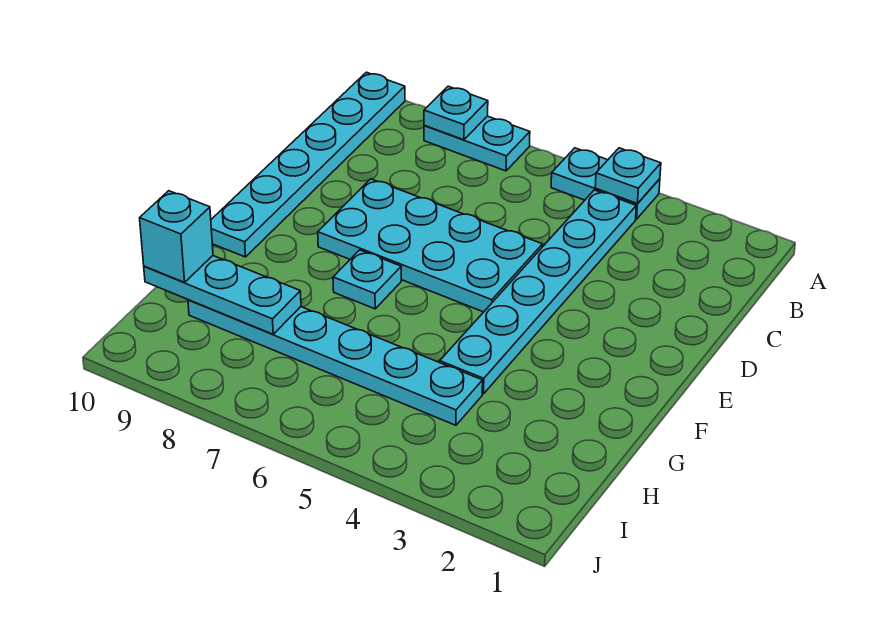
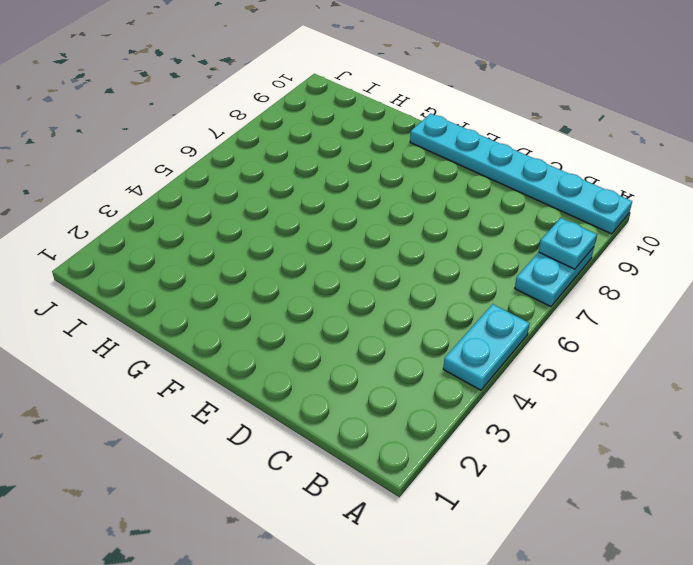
none -> cyan plate B4:G4 level 1
none -> cyan plate D5:E8 level 1

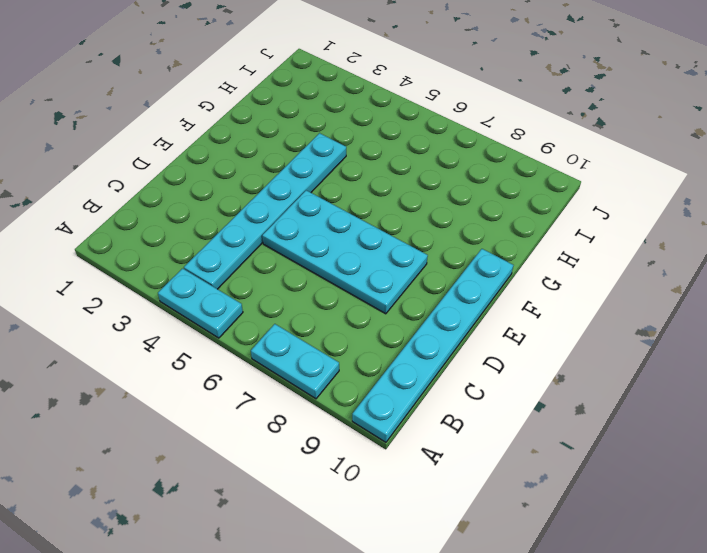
none -> cyan plate F7 level 1
none -> cyan plate H4:H9 level 1

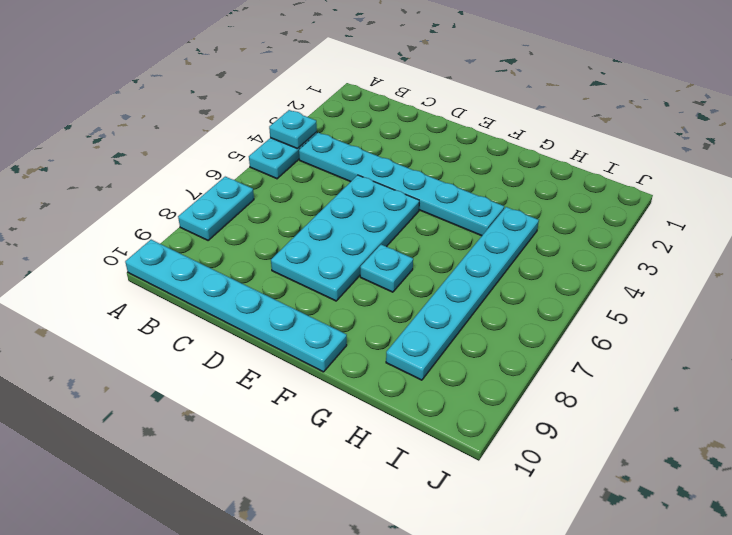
none -> cyan plate A8 level 2
none -> cyan plate H8:H10 level 2

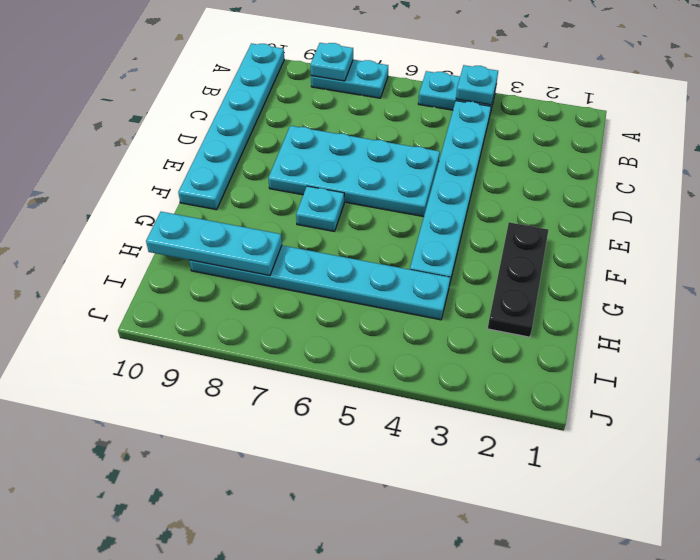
black plate F2:H2 level 1 -> none
none -> cyan brick H10 level 3

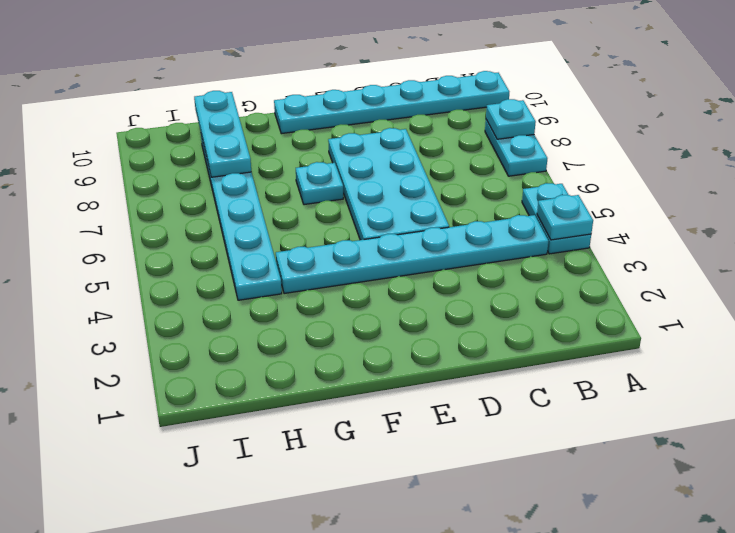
none -> cyan brick H10 level 3

